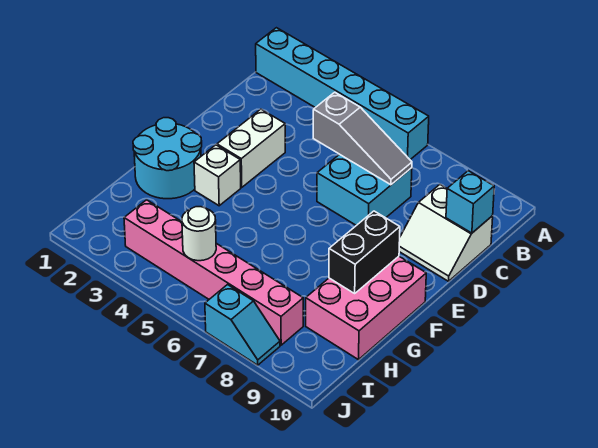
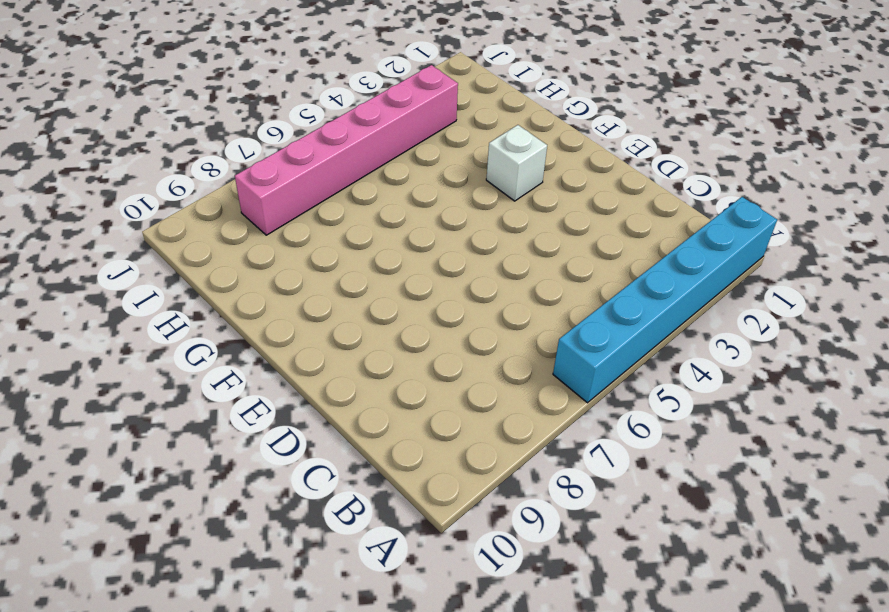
none -> cyan brick C6:D7 level 1
none -> white slope C9:D10 level 1 top C
none -> white brick D3:E3 level 1

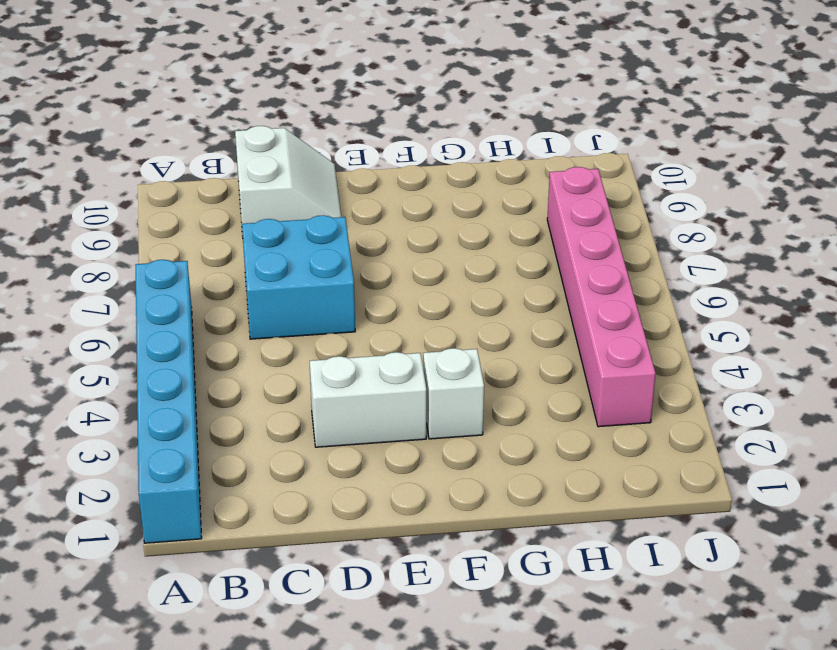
none -> cyan round brick F1:G2 level 1
none -> pink brick F9:H10 level 1
none -> cyan slope J7:J8 level 1 top 7

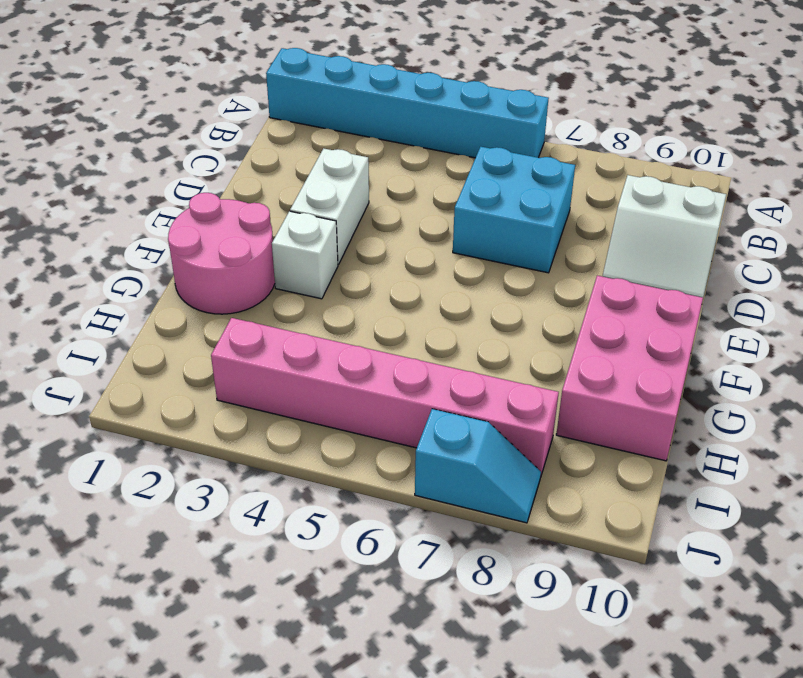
pink round brick F1:G2 level 1 -> cyan round brick F1:G2 level 1
none -> grey slope C5:C7 level 2 top 5
none -> cyan brick C10 level 2
none -> black brick F9:G9 level 2

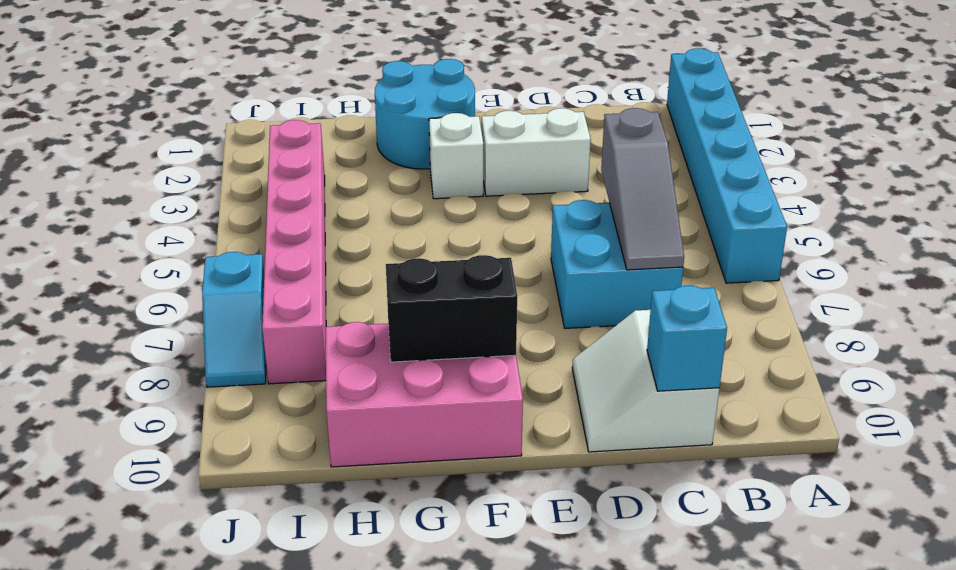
none -> white round brick I5 level 2

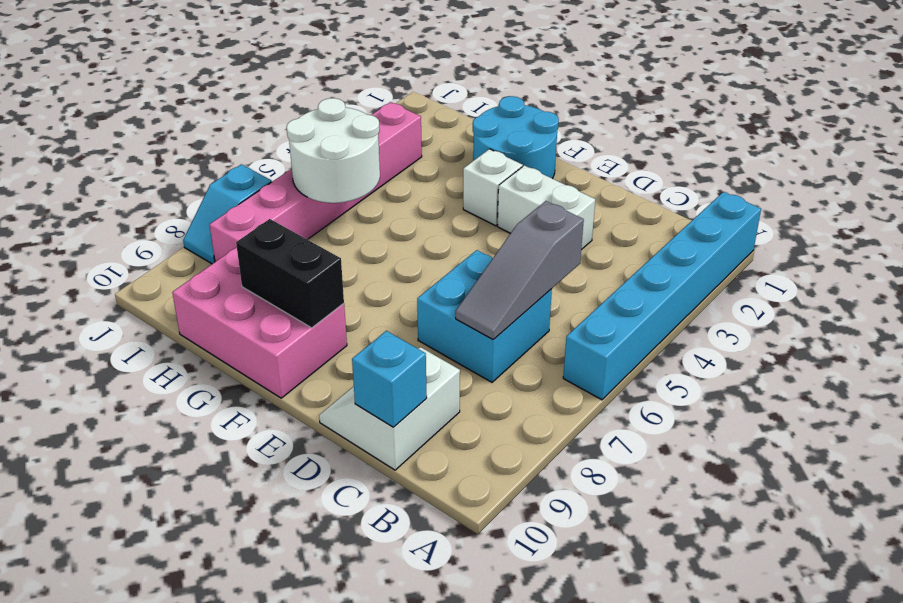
white round brick H5:I6 level 2 -> white round brick I5 level 2

